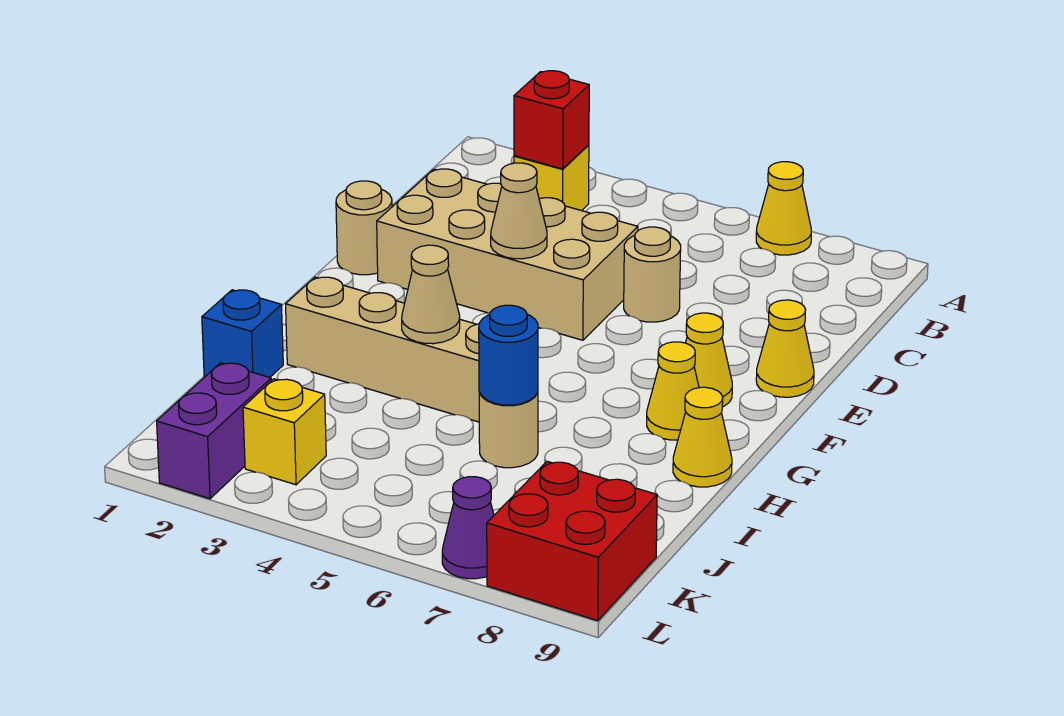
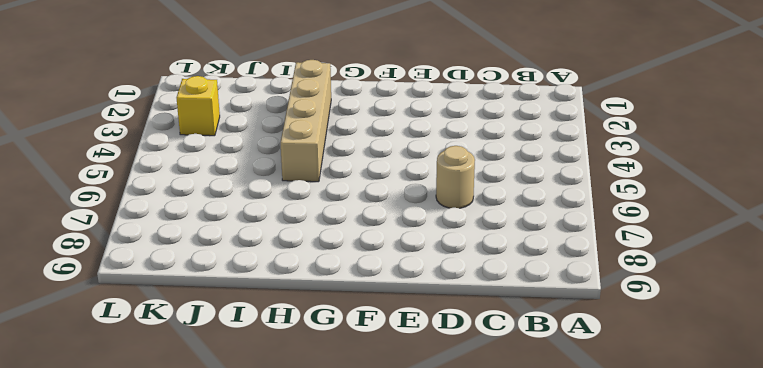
none -> yellow cone A7 level 1
none -> yellow brick B3 level 1
none -> tan brick D2:E5 level 1

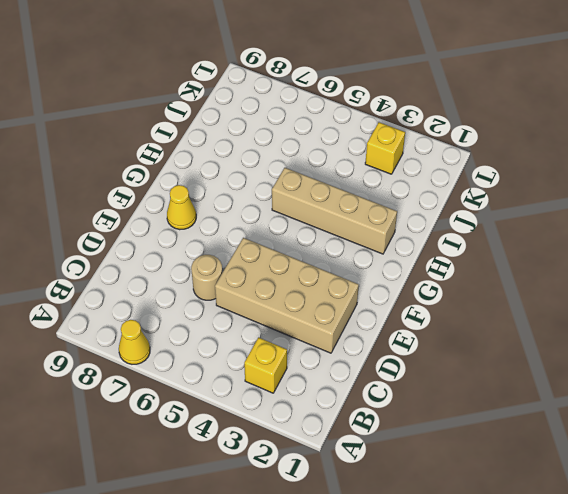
none -> tan round brick E1 level 1
none -> yellow cone E9 level 1
none -> yellow cone G8 level 1

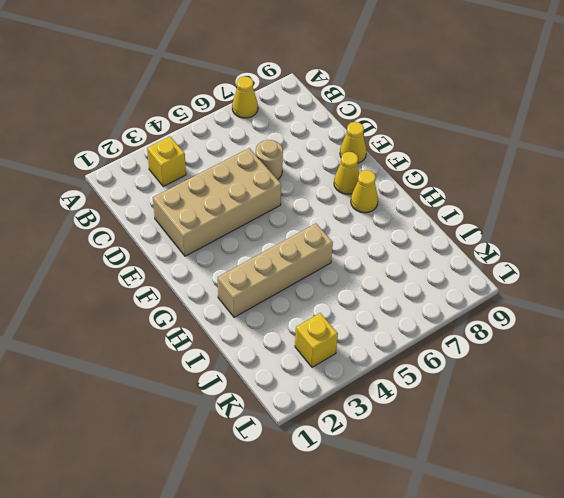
none -> tan round brick E1 level 1
none -> yellow cone H9 level 1
none -> blue brick I1 level 1

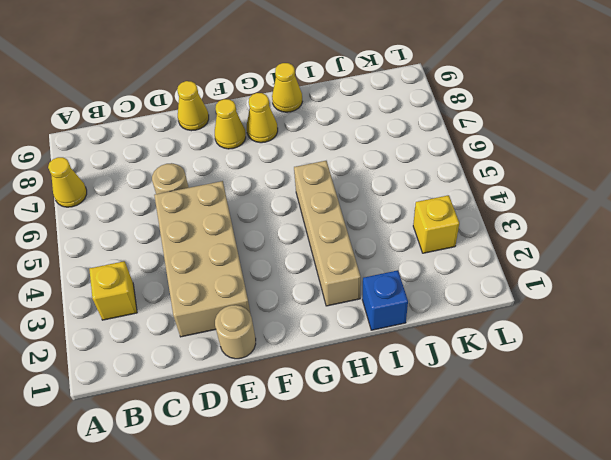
none -> tan round brick I6 level 1
none -> purple brick K2:L2 level 1
none -> red brick K8:L9 level 1

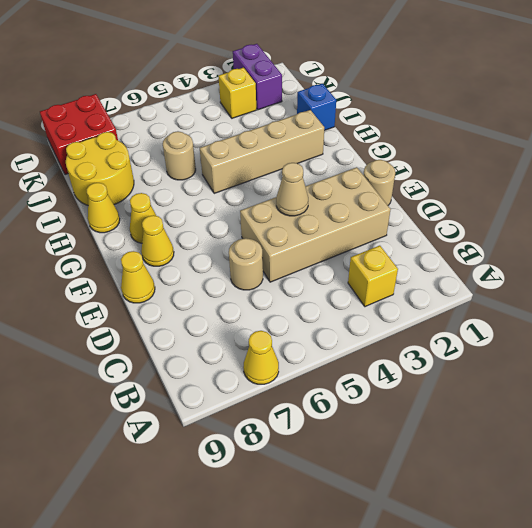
yellow round brick I8:J9 level 1 -> none
none -> purple cone L7 level 1
none -> red brick B3 level 2
none -> tan cone H4 level 2

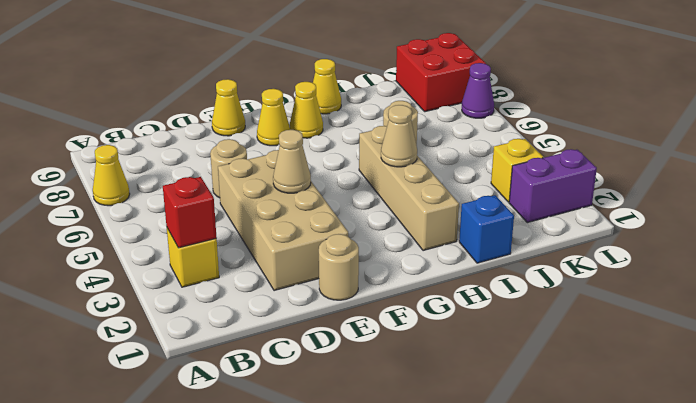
none -> blue round brick I6 level 2

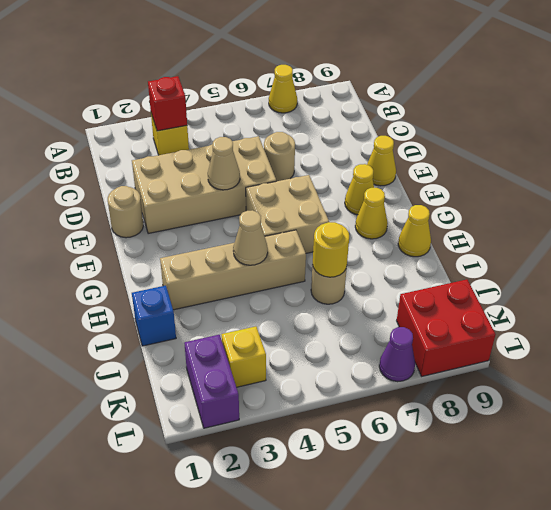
tan brick F5:G6 level 1 -> none
yellow round brick I6 level 2 -> blue round brick I6 level 2

